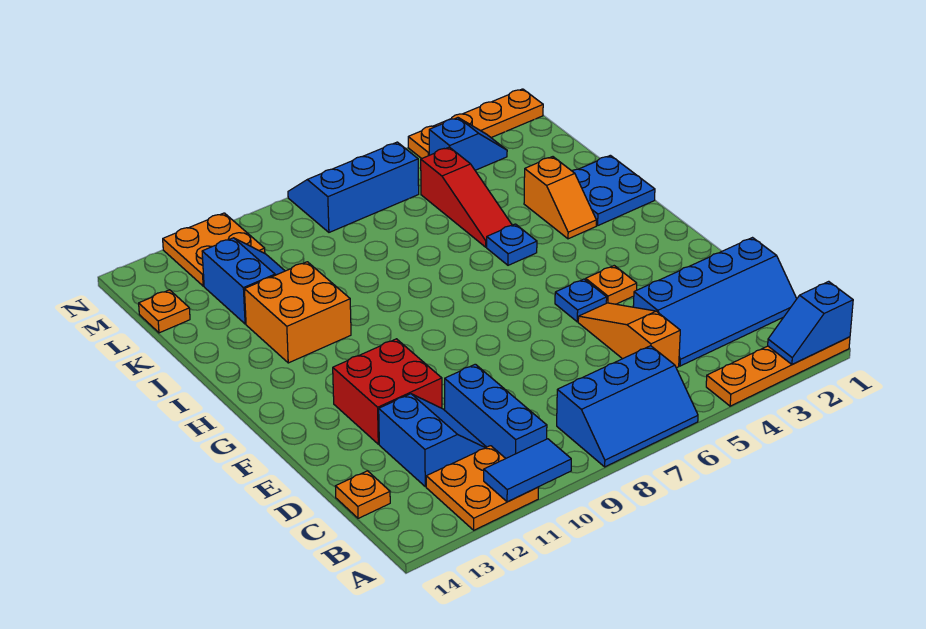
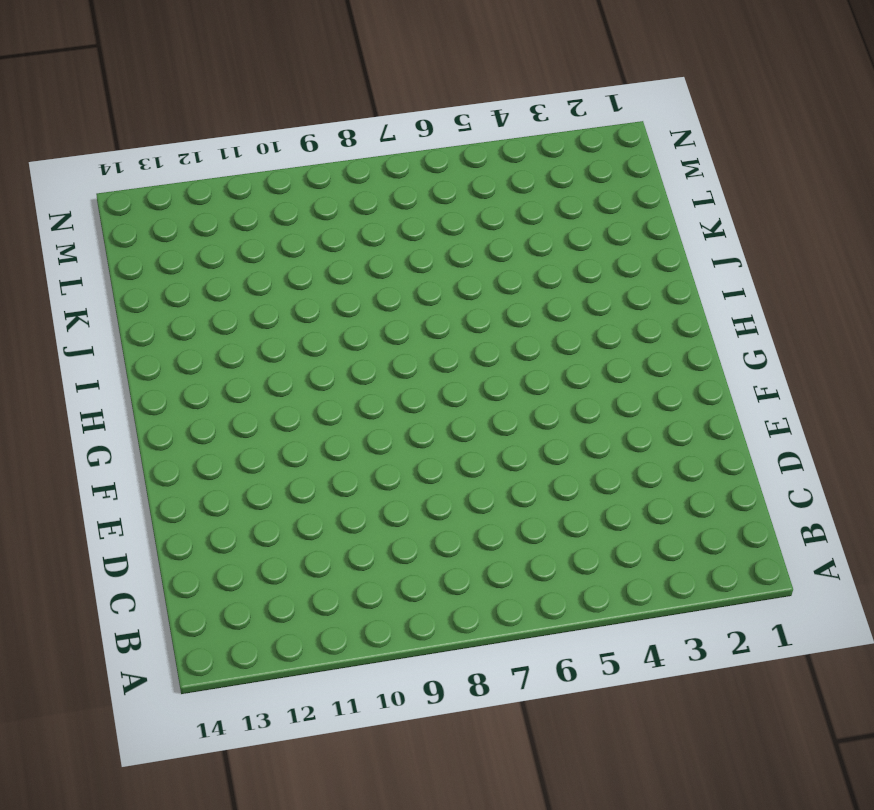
none -> orange plate A1:A4 level 1
none -> blue slope A6:B8 level 1 top B
none -> orange plate A11:B12 level 1

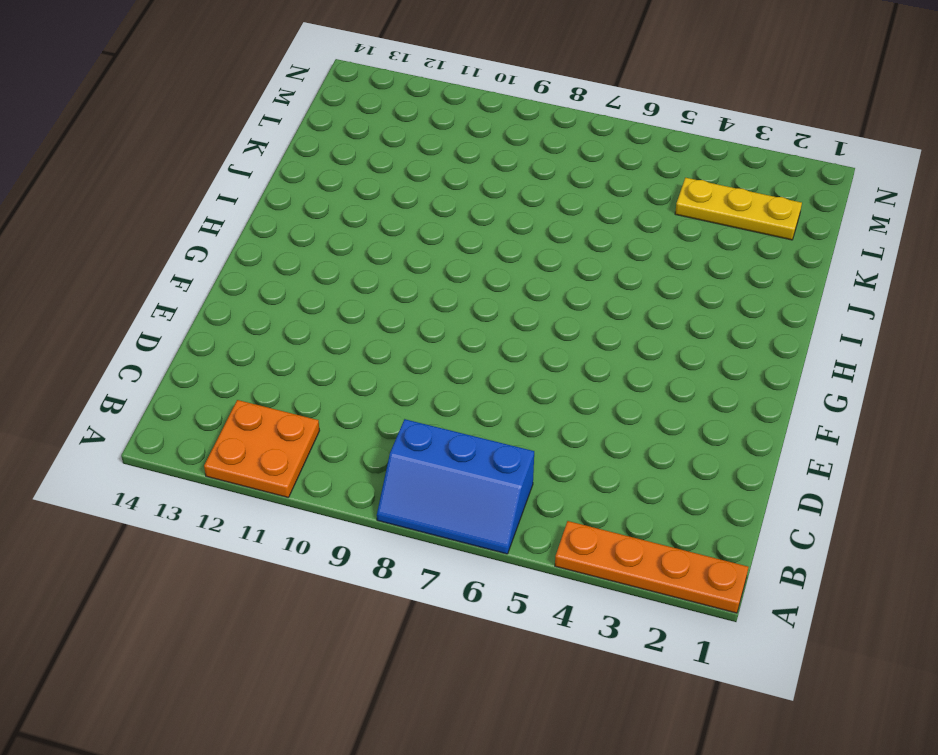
yellow plate L2:L4 level 1 -> none
none -> blue brick B10:D10 level 1
none -> blue slope C1:D4 level 1 top D
none -> orange slope C5:E5 level 1 top C

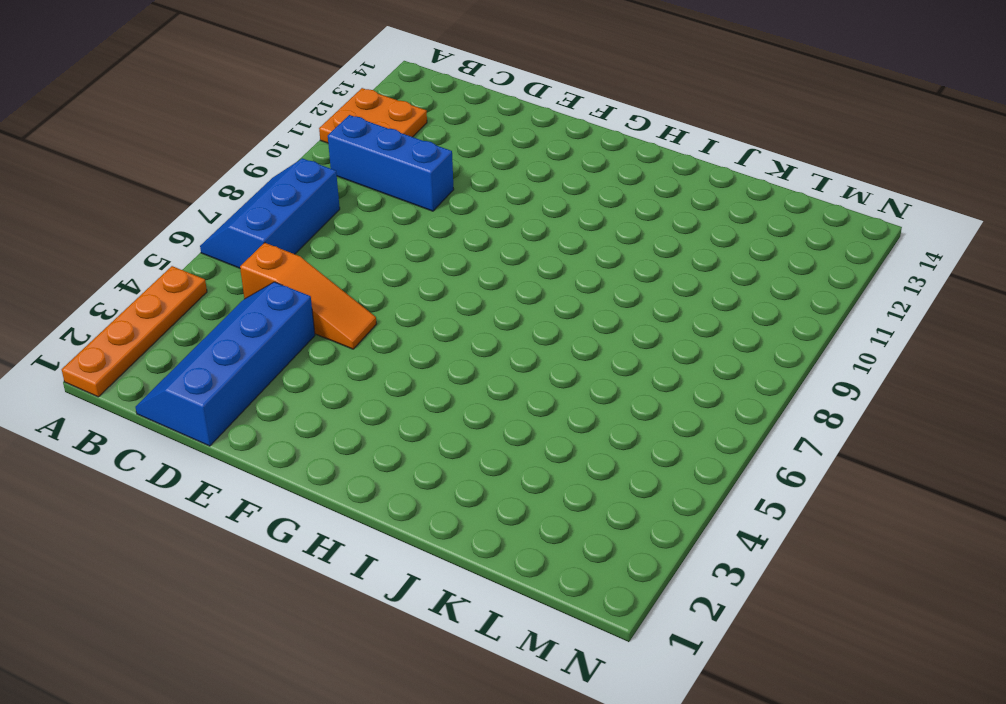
none -> blue slope C11:D12 level 1 top 12
none -> orange plate C14 level 1
none -> red brick E11:F12 level 1

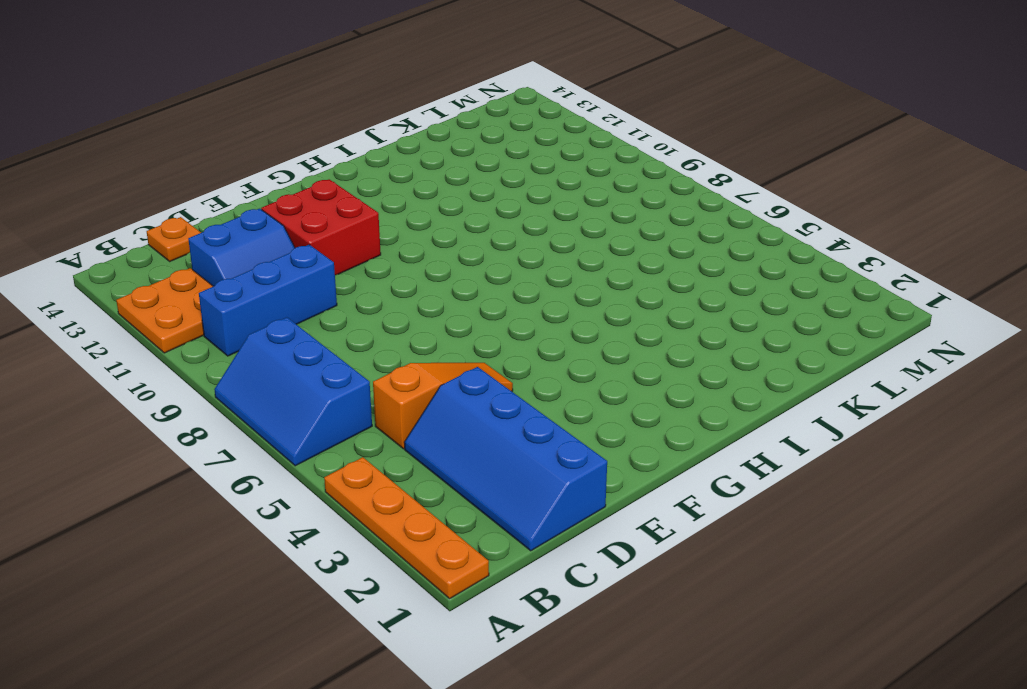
none -> orange plate F4 level 1
none -> blue plate F5 level 1
none -> blue plate I1:J2 level 1

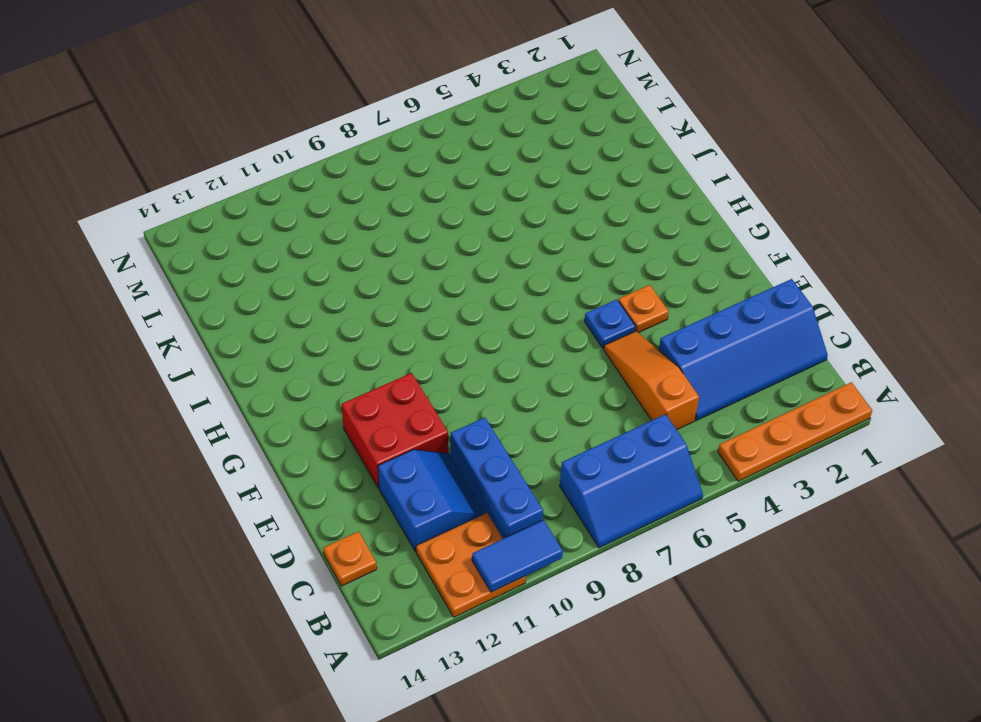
none -> blue plate I1:J2 level 1
none -> orange slope I3:J3 level 1 top J
none -> blue plate I5 level 1

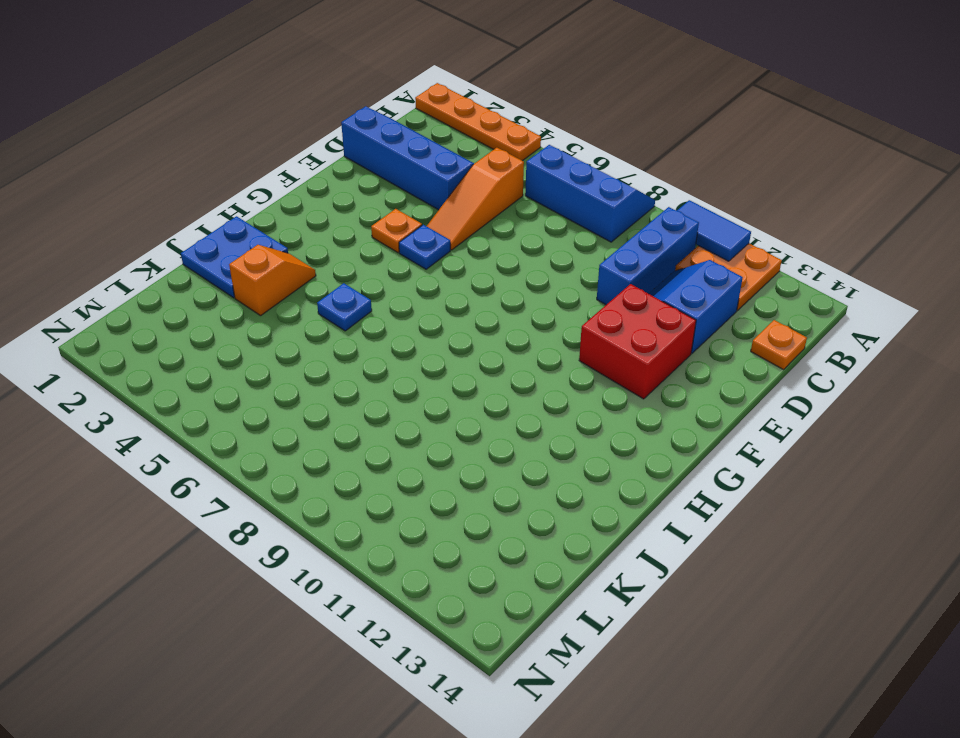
none -> orange brick I11:J12 level 1
none -> red slope J5:L5 level 1 top L
none -> blue slope K11:L12 level 1 top 12

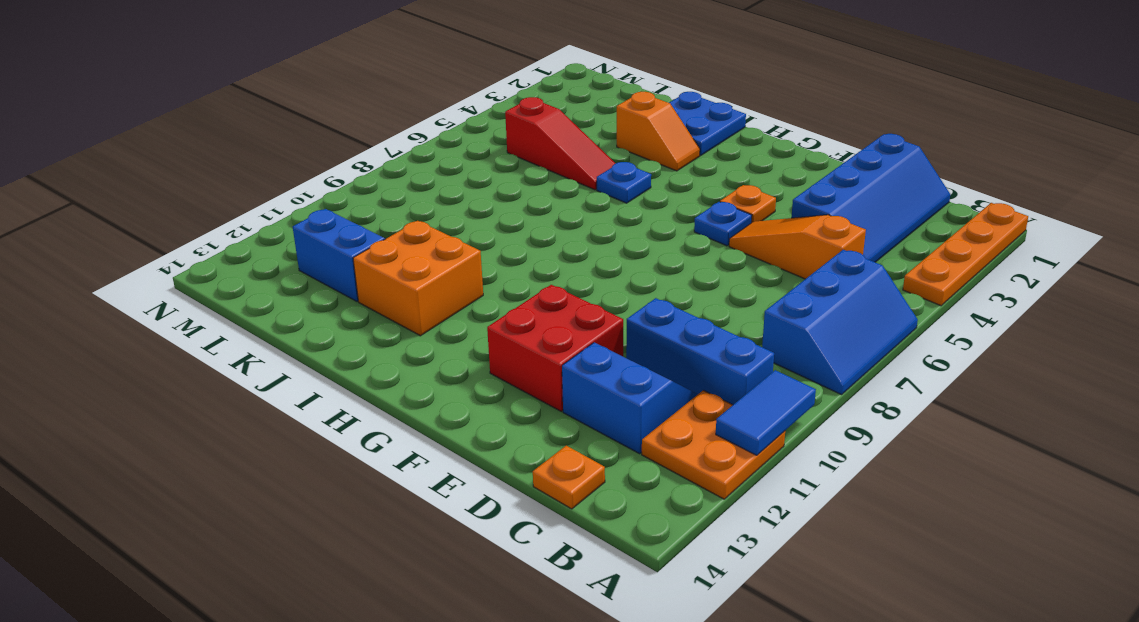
none -> orange plate L14 level 1
none -> blue slope M3:M4 level 1 top 4
none -> blue slope M6:N8 level 1 top M

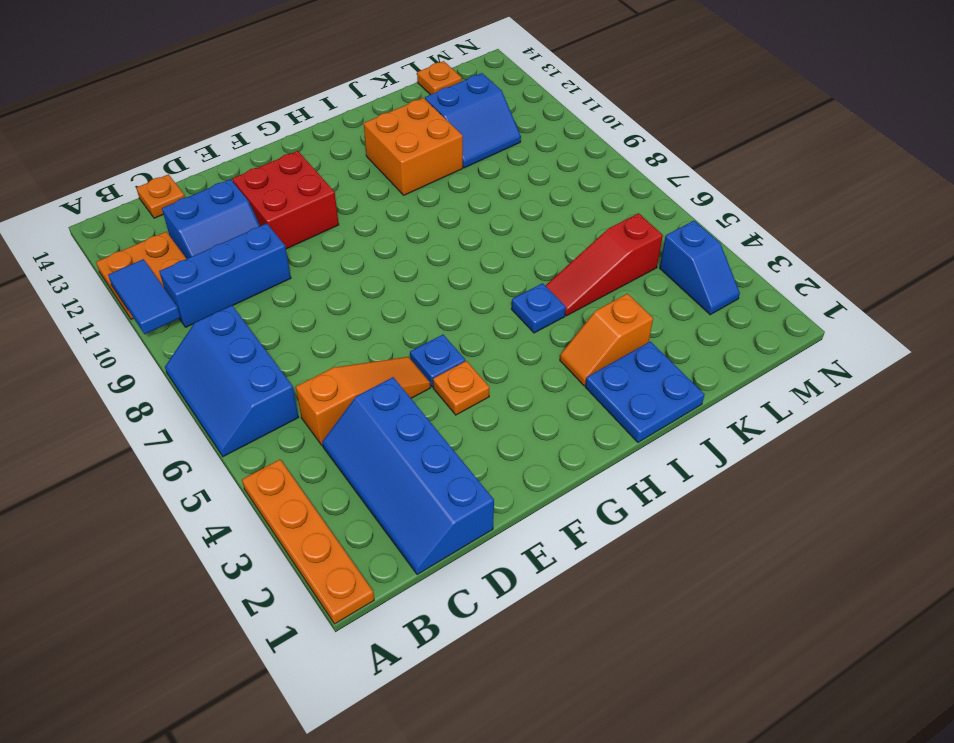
none -> blue slope M6:N8 level 1 top M
none -> orange plate M11:N12 level 1
none -> orange plate N1:N4 level 1

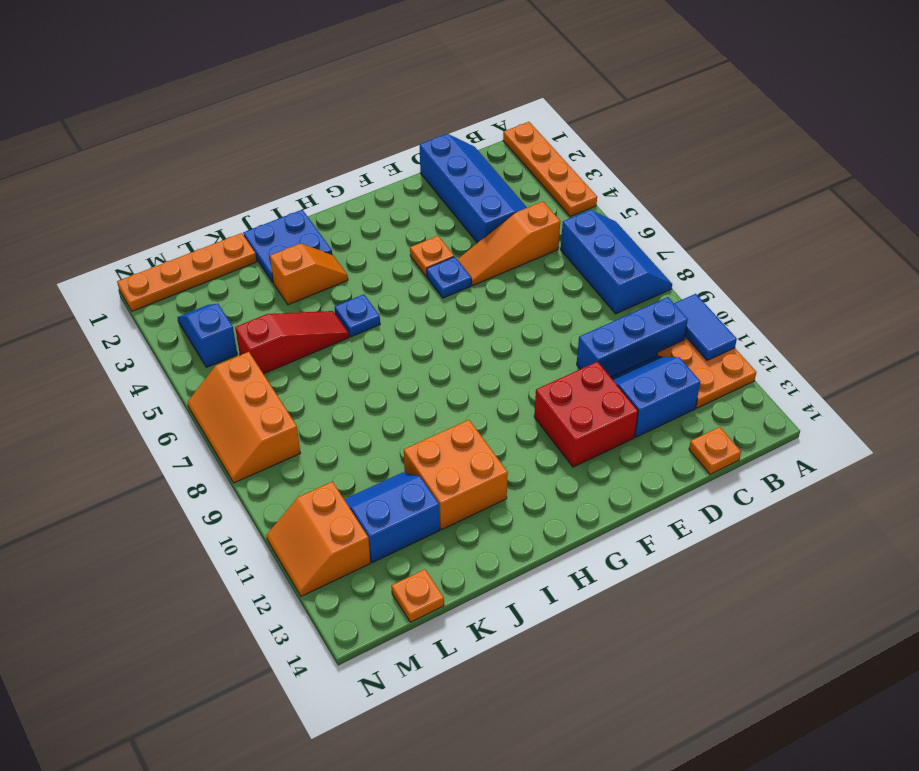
orange plate K1:N1 level 1 -> orange plate N1:N4 level 1
orange slope M6:N8 level 1 top M -> blue slope M6:N8 level 1 top M
orange slope M11:N12 level 1 top M -> orange plate M11:N12 level 1
none -> blue slope A1:A2 level 2 top 1

